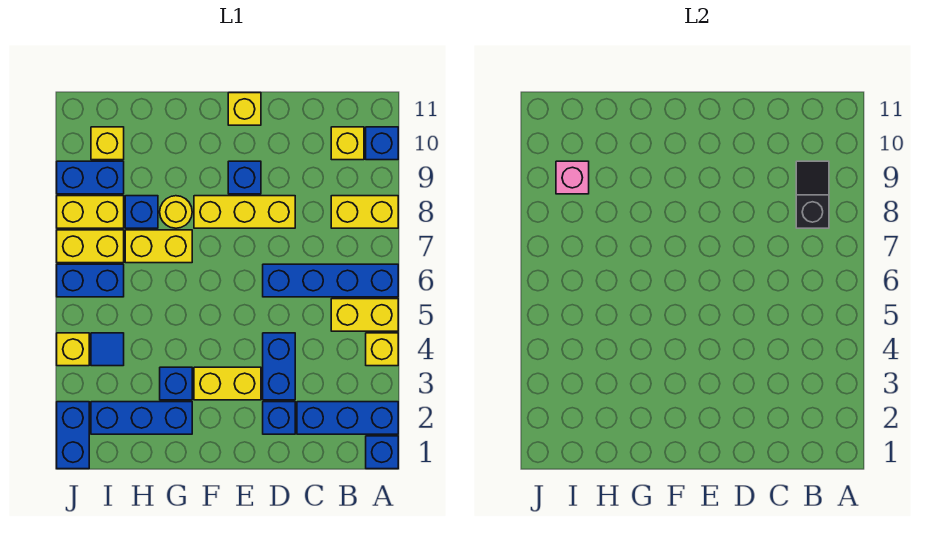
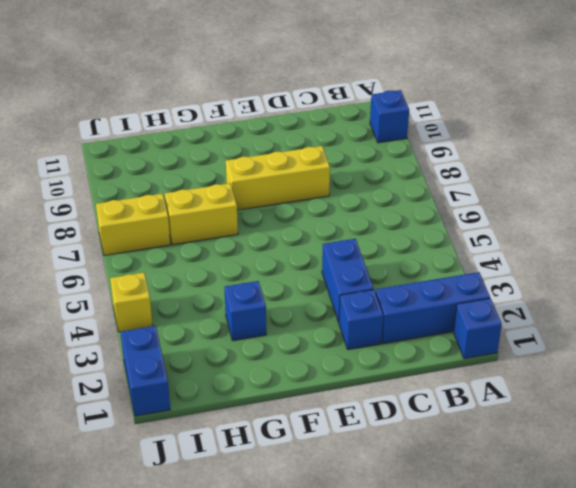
none -> yellow brick A4 level 1
none -> yellow brick A5:B5 level 1
none -> blue brick A6:D6 level 1

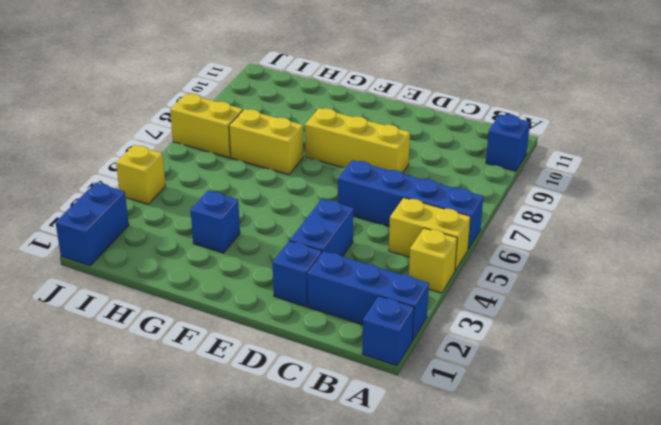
none -> yellow brick A8:B8 level 1
none -> yellow brick B10 level 1
none -> yellow brick E3:F3 level 1

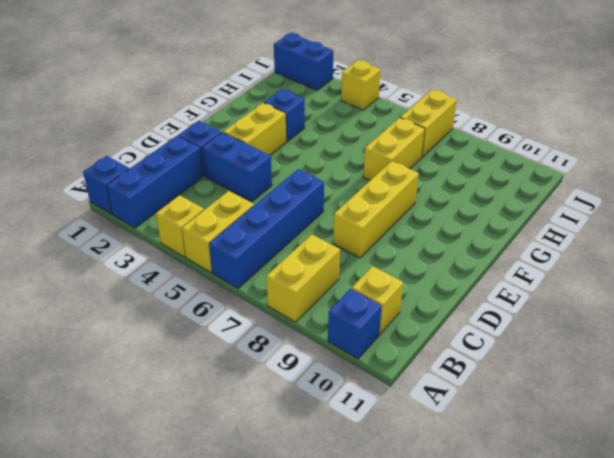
none -> blue brick E9 level 1
none -> yellow brick E11 level 1
none -> blue brick G2:I2 level 1

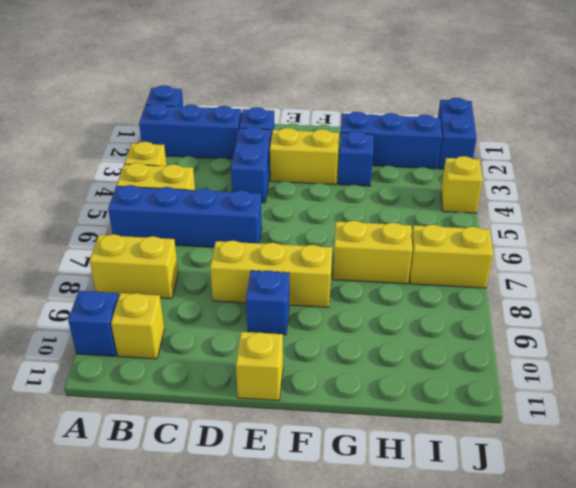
none -> yellow round brick G8 level 1
none -> blue brick H8 level 1
none -> blue tile I4 level 1

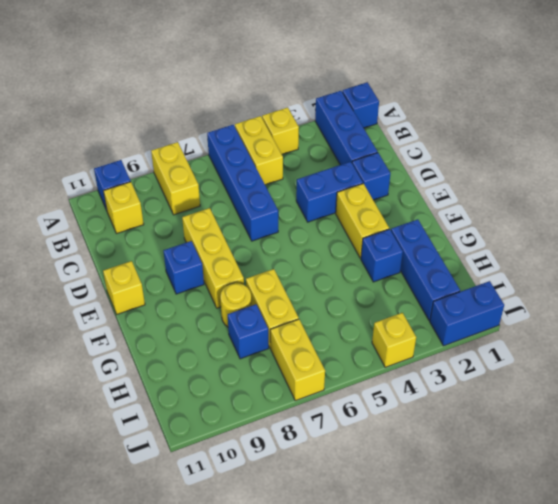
none -> blue tile I4 level 1
none -> blue brick I6:J6 level 1
none -> yellow brick I8:J8 level 1

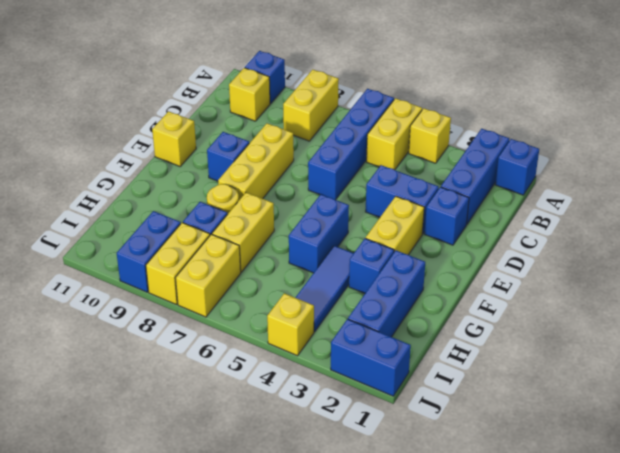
blue brick F5:G5 level 1 -> blue brick I6:J6 level 1
blue tile G4:I4 level 1 -> blue tile I4 level 1
none -> yellow brick I10 level 1
none -> black slope B8:B9 level 2 top 8
none -> pink brick I9 level 2

